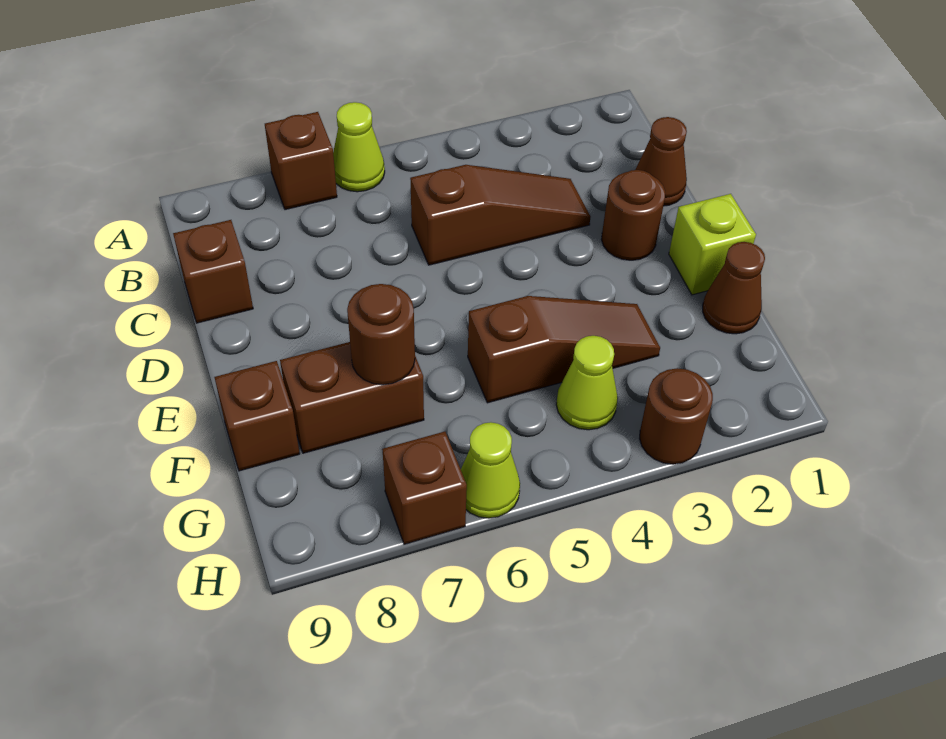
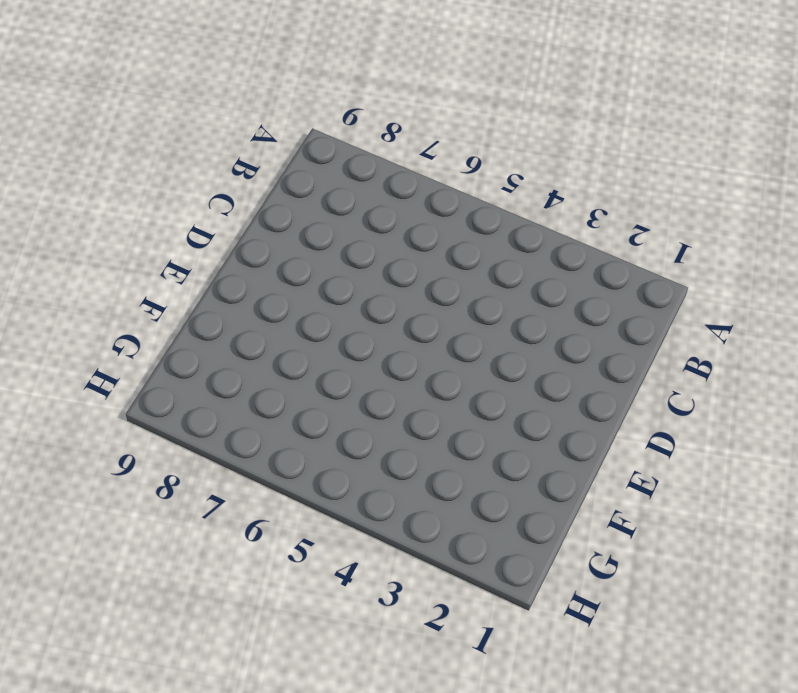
none -> lime cone A6 level 1
none -> brown brick A7 level 1
none -> brown cone C1 level 1

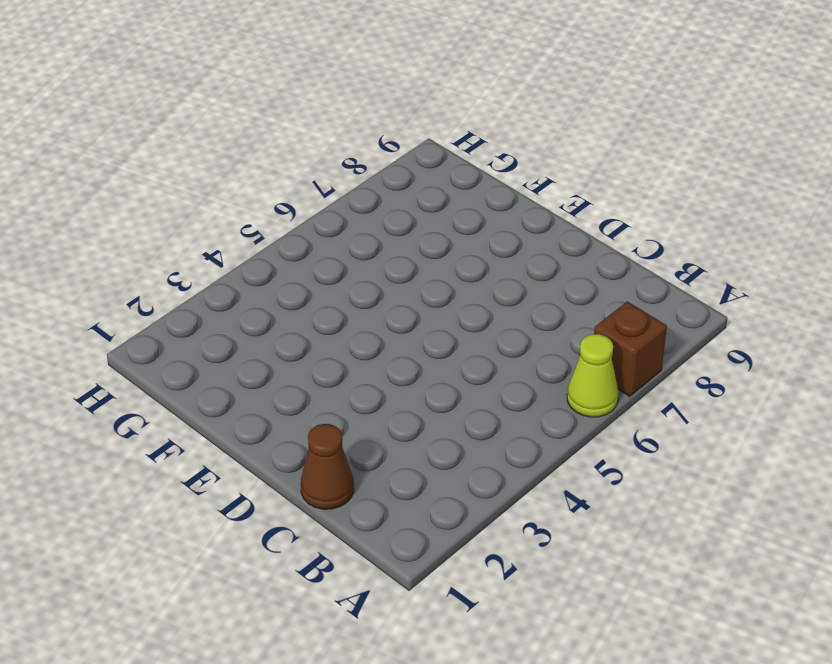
none -> brown slope C3:C5 level 1 top 5
none -> brown brick C9 level 1
none -> brown round brick D2 level 1

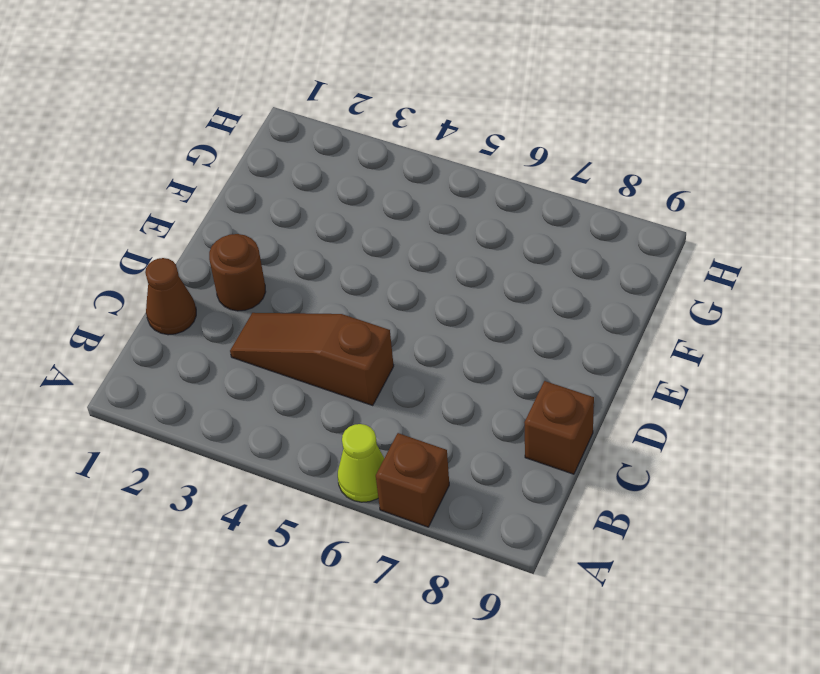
none -> lime brick E1 level 1
none -> brown cone F1 level 1
none -> brown slope F3:F5 level 1 top 5

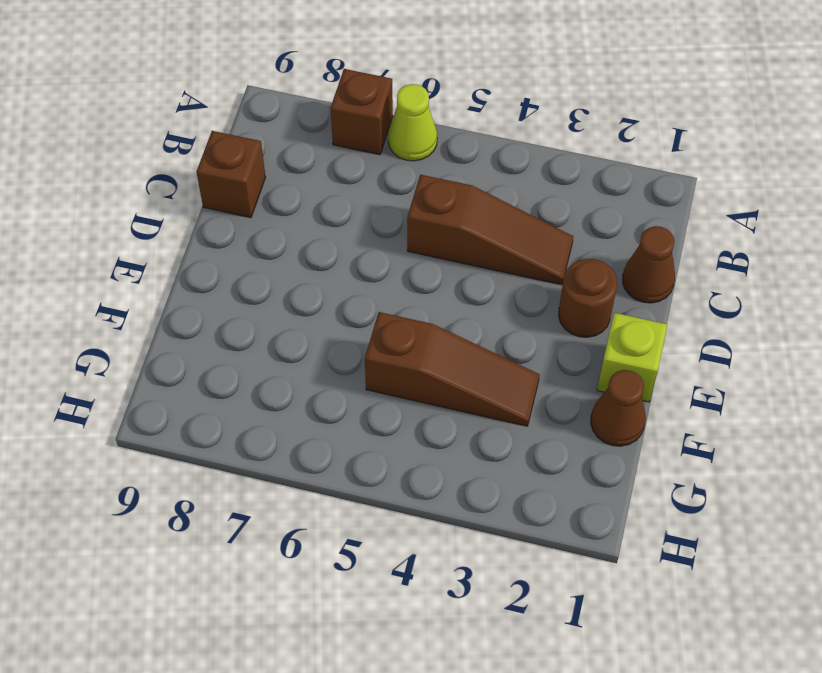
none -> brown brick F7:F8 level 1
none -> brown brick F9 level 1
none -> lime cone G4 level 1

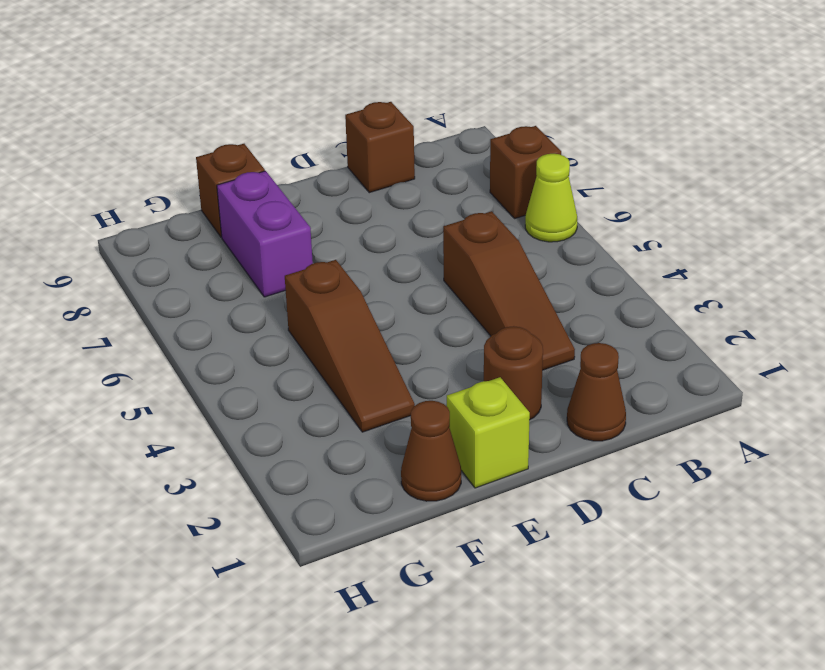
purple brick F7:F8 level 1 -> brown brick F7:F8 level 1
none -> lime cone G4 level 1
none -> brown round brick H3 level 1
none -> lime cone H6 level 1

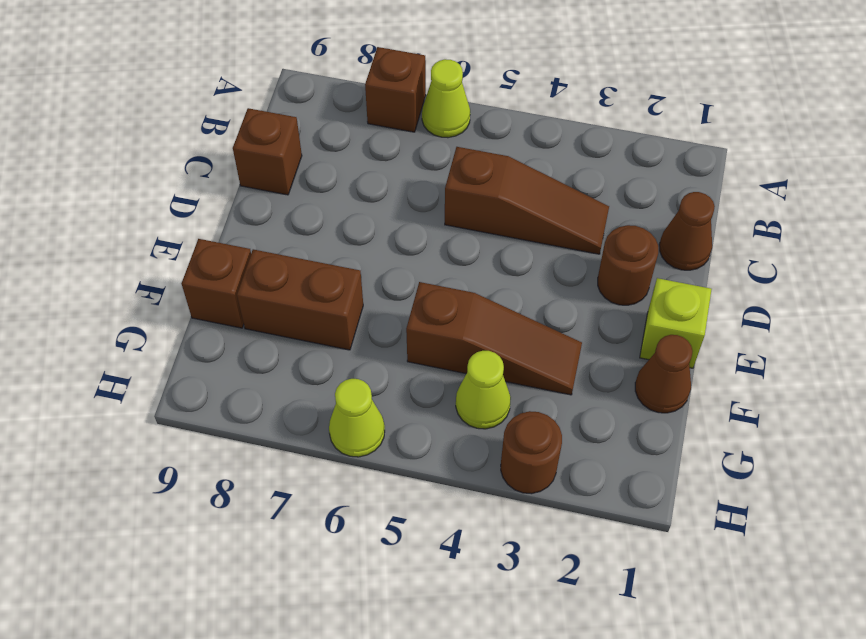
none -> brown brick H7 level 1
none -> brown round brick F7 level 2

